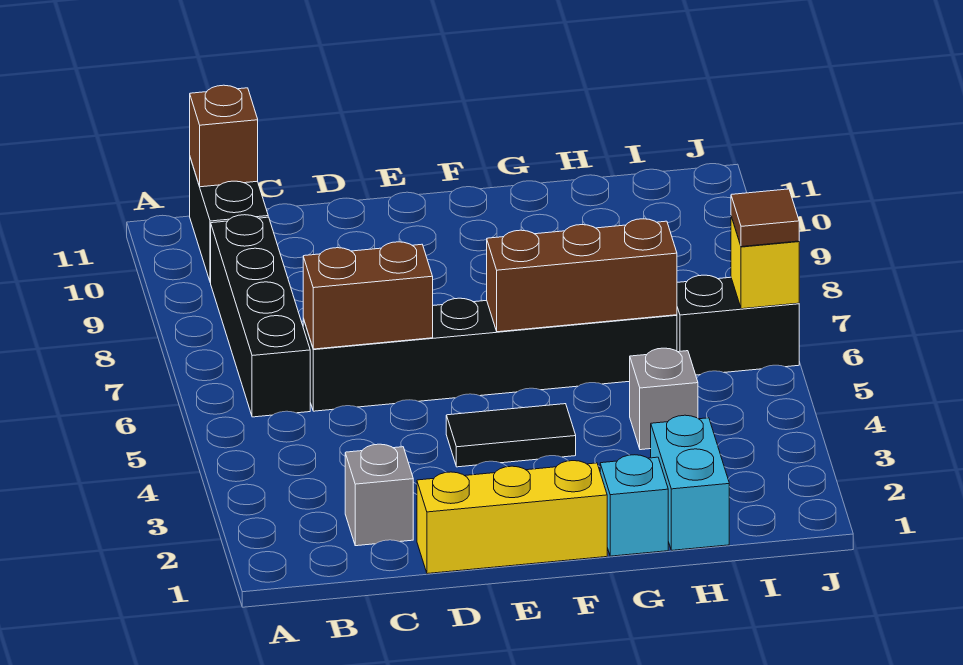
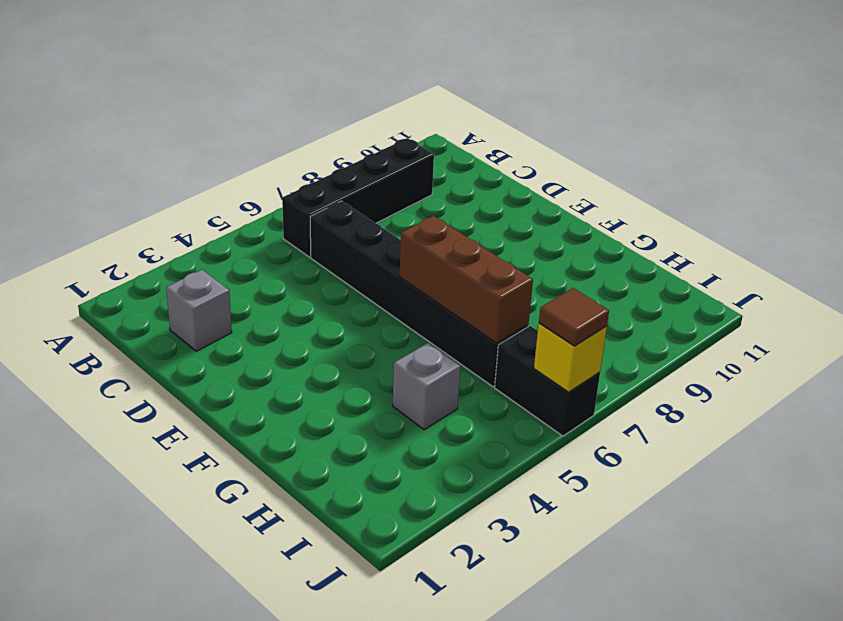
none -> black brick B10:B11 level 1
none -> yellow brick D1:F1 level 1
none -> black tile E4:F4 level 1

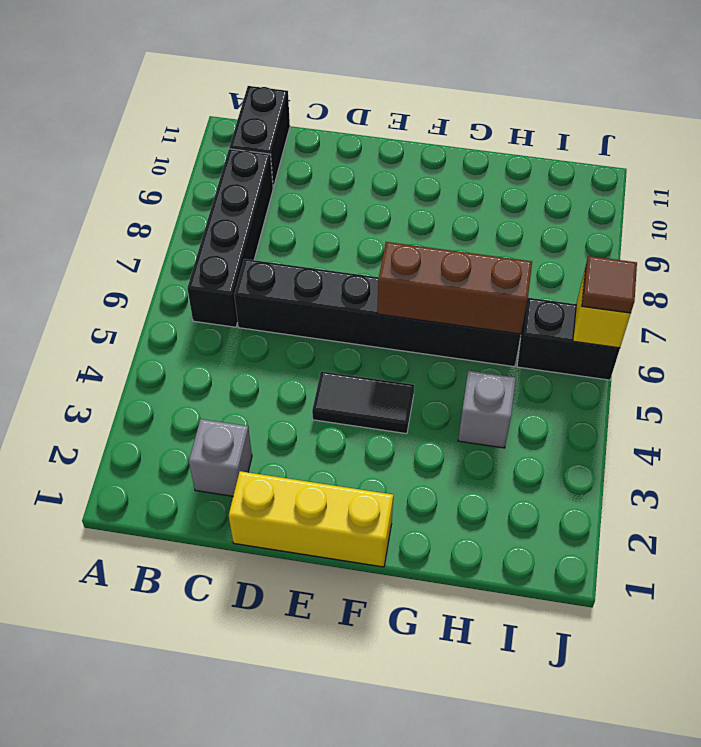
none -> cyan brick G1 level 1
none -> cyan brick H1:H2 level 1
none -> brown brick B11 level 2

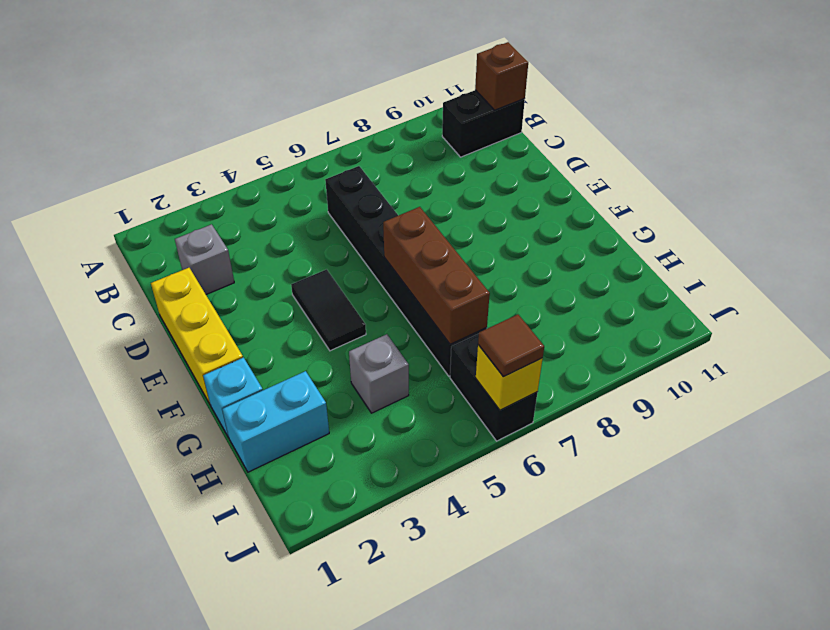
none -> black brick B6:B9 level 1
none -> brown brick C6:D6 level 2

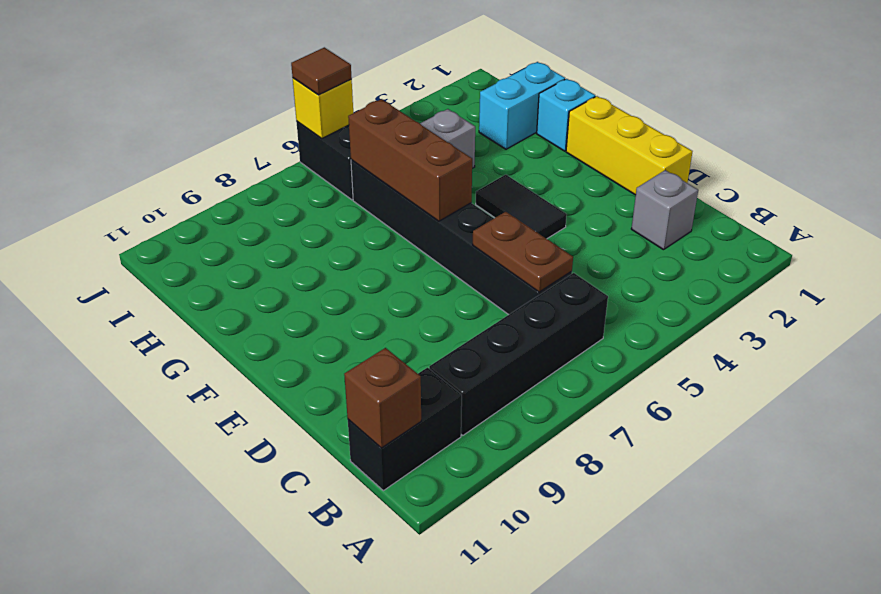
brown plate C6:D6 level 2 -> brown brick C6:D6 level 2

